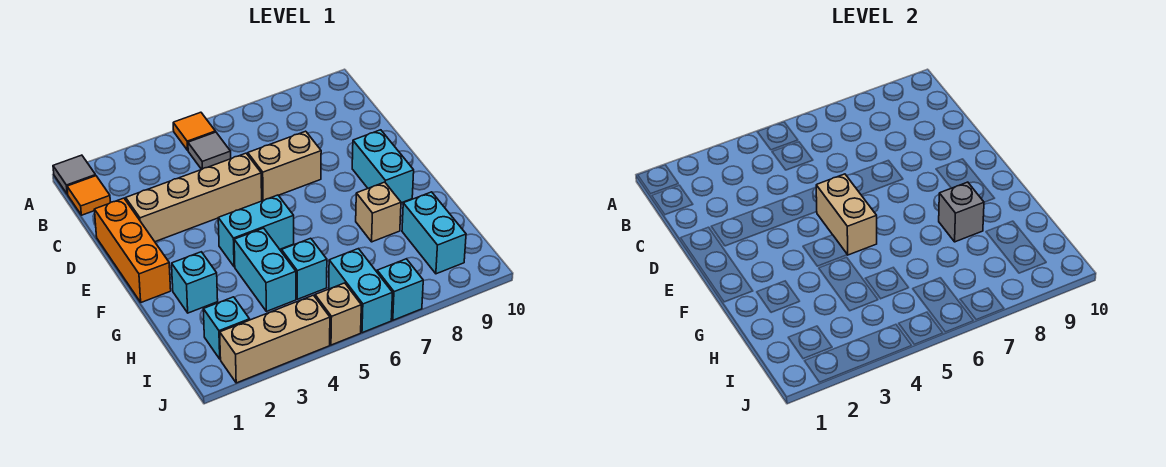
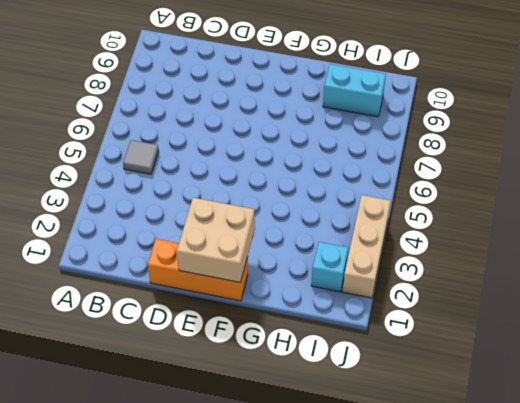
tan brick E1:F2 level 2 -> none
none -> grey tile A1 level 1
none -> orange tile A5 level 1
none -> orange tile B1 level 1

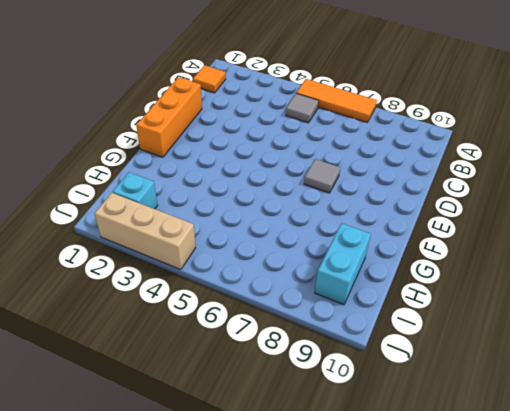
orange tile A5:A7 level 1 -> orange tile A5 level 1
grey tile E7 level 1 -> grey tile A1 level 1
none -> tan brick D2:D5 level 1
none -> tan brick D6:D7 level 1
none -> cyan brick E9:F9 level 1

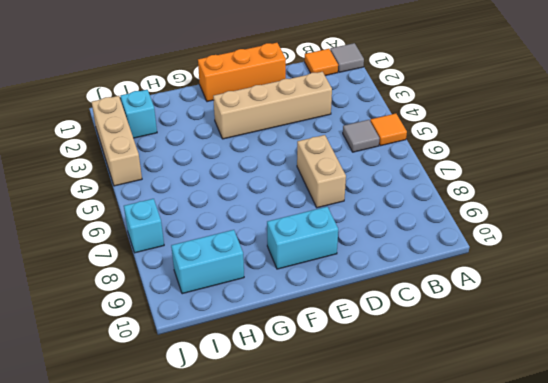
tan brick C3:F3 level 1 -> tan brick D2:D5 level 1
none -> cyan brick F4:F5 level 1
none -> cyan brick G2 level 1
none -> cyan brick G4:H4 level 1

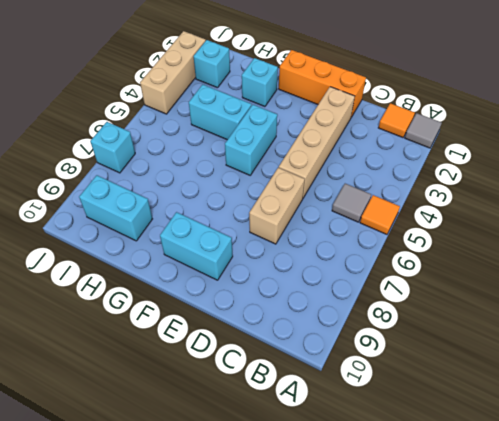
none -> tan brick G8 level 1
none -> cyan brick H5 level 1
none -> cyan brick I6:J6 level 1

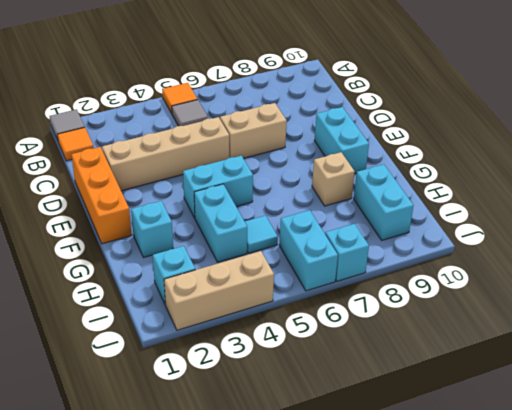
cyan tile H5 level 1 -> cyan brick H5 level 1
none -> tan brick J5 level 1
none -> tan brick E5:F5 level 2
none -> grey brick G8 level 2

